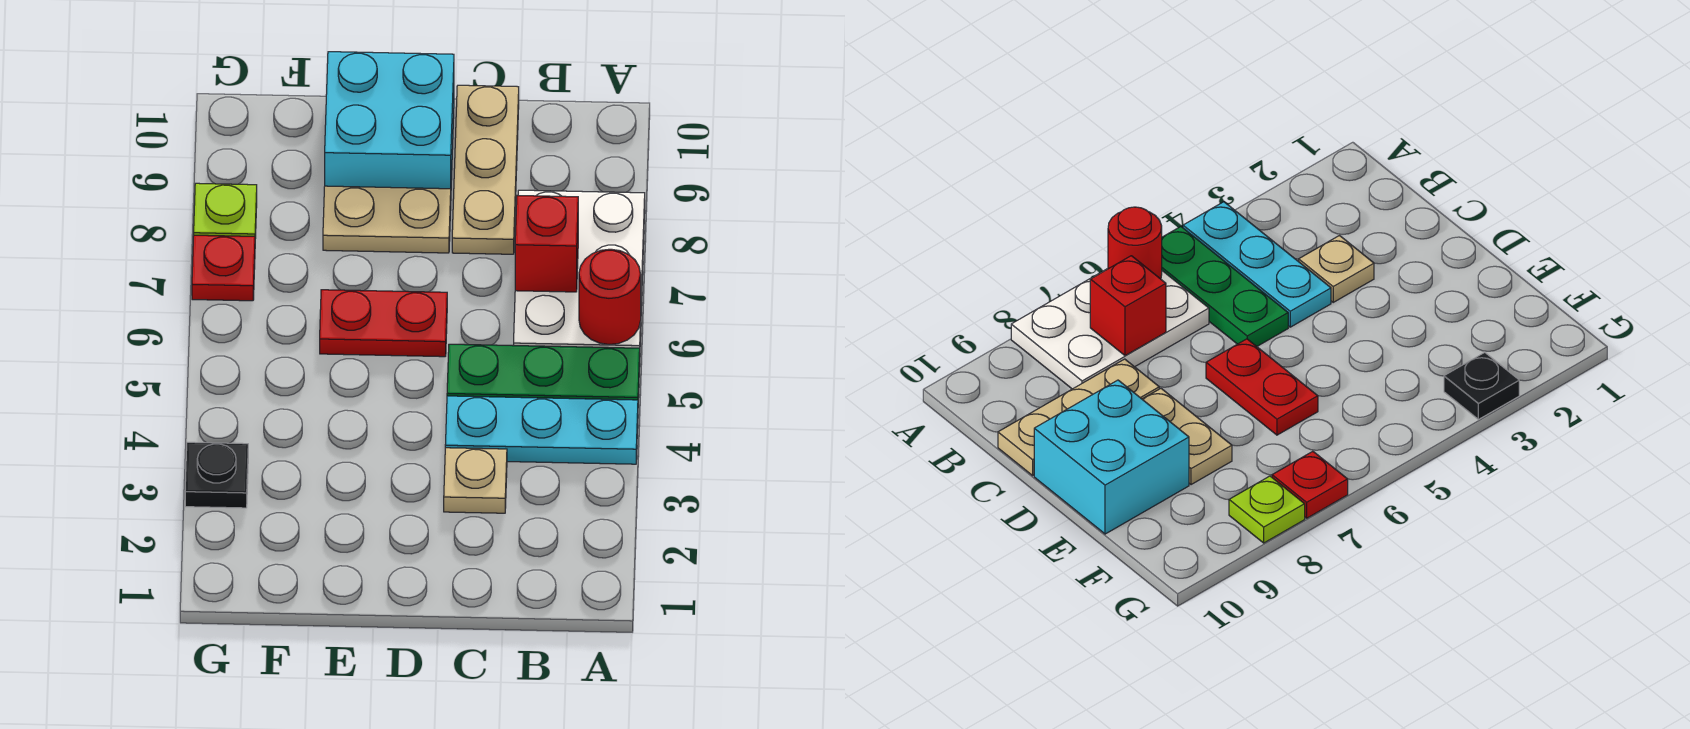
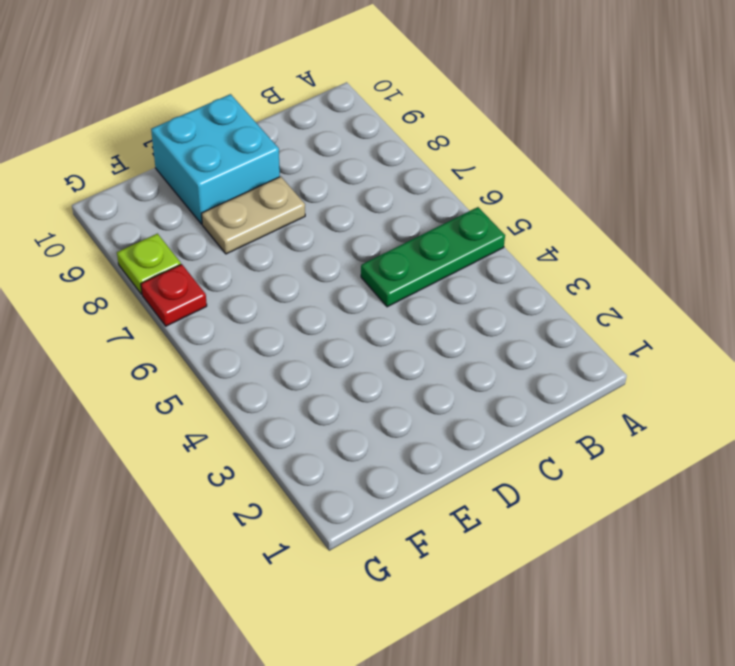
none -> cyan plate A4:C4 level 1
none -> white plate A6:B8 level 1
none -> tan plate C3 level 1

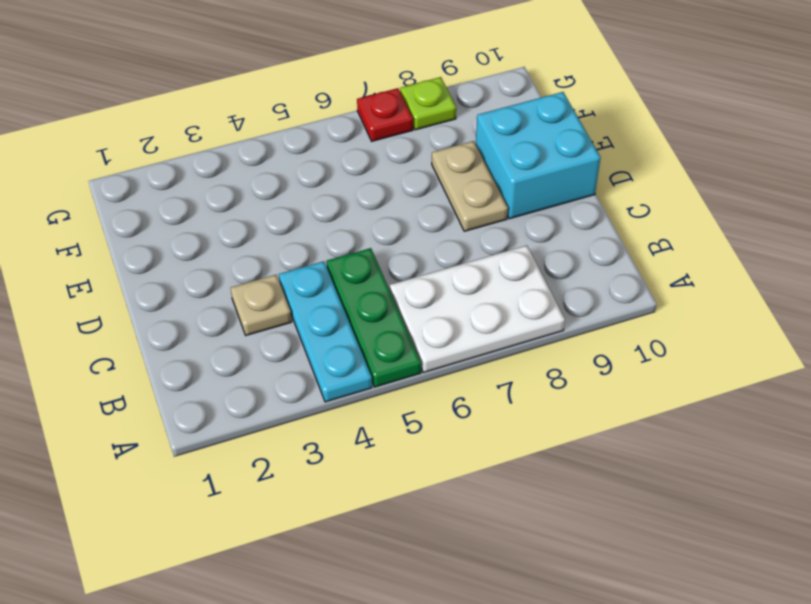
none -> tan plate C8:C10 level 1
none -> red plate D6:E6 level 1
none -> black plate G3 level 1

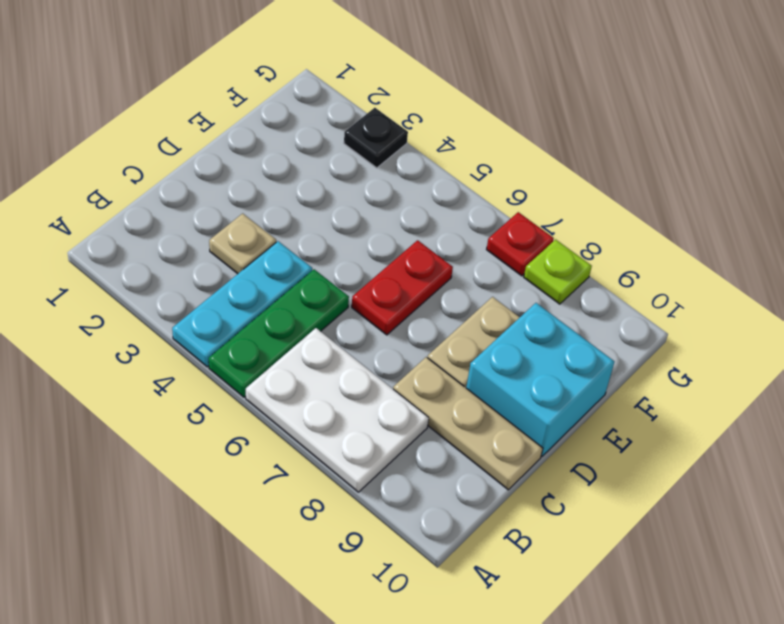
none -> red round brick A6 level 2
none -> red brick B7 level 2

